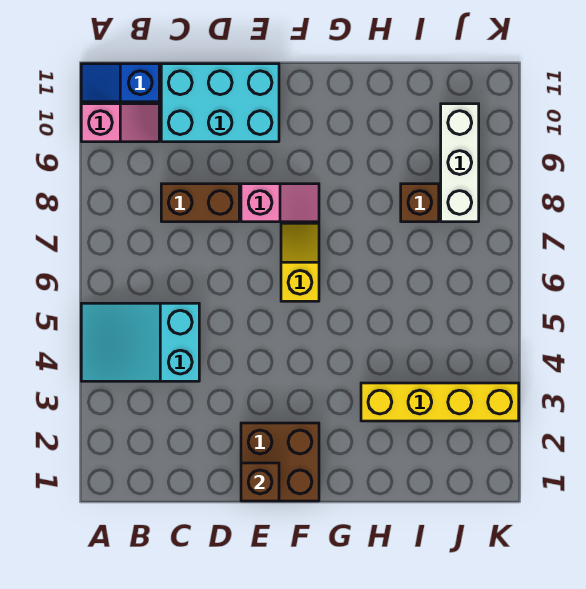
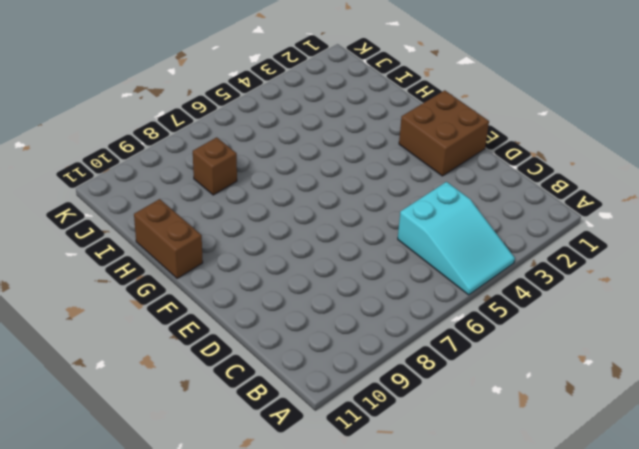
brown brick G11:H11 level 1 -> brown brick C8:D8 level 1
none -> pink slope A10:B10 level 1 top A
none -> blue slope A11:B11 level 1 top B
none -> cyan brick C10:E11 level 1

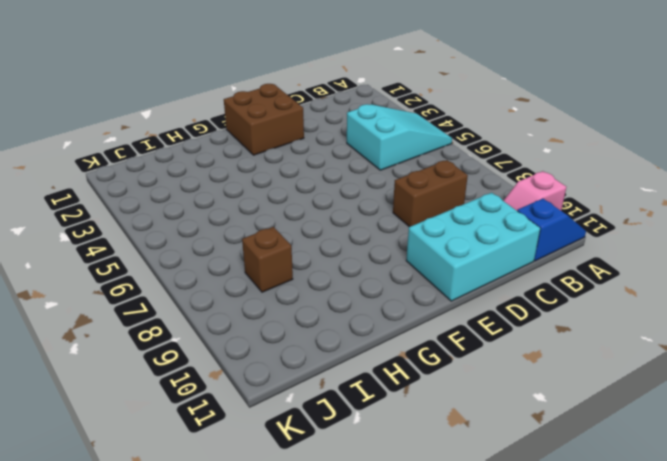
none -> pink slope E8:F8 level 1 top E
none -> yellow slope F6:F7 level 1 top 6
none -> yellow brick H3:K3 level 1

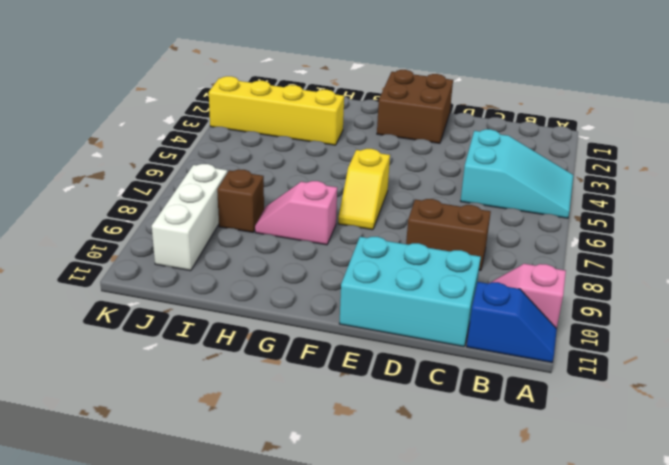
pink slope G8:H8 level 1 top G -> pink slope E8:F8 level 1 top E
none -> brown brick E1 level 2

